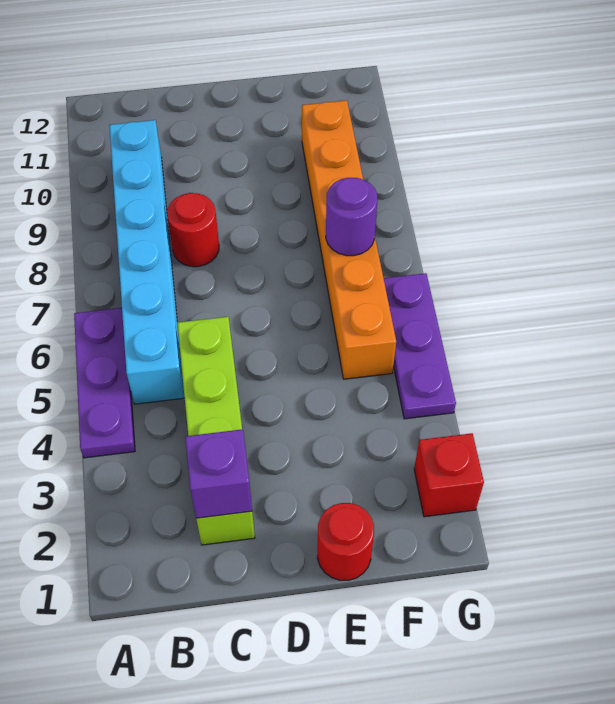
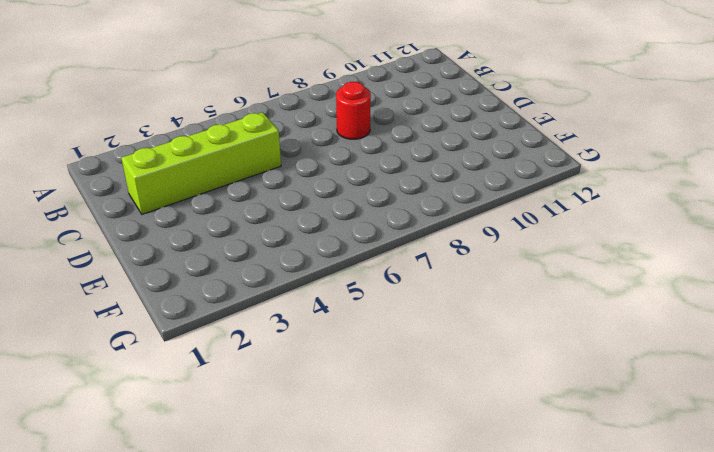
none -> purple plate A4:A6 level 1
none -> cyan brick B5:B10 level 1

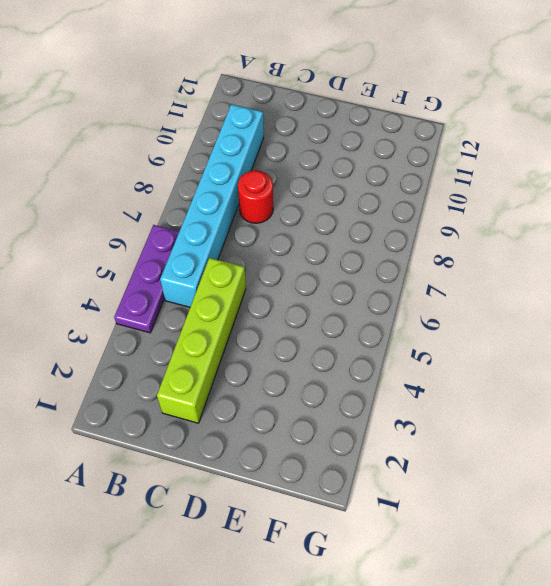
none -> red round brick E1 level 1
none -> orange brick F5:F10 level 1

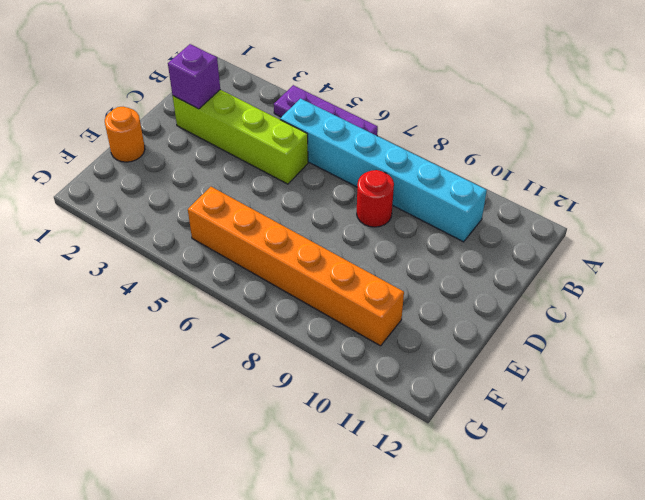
orange round brick E1 level 1 -> red round brick E1 level 1
none -> red brick G2 level 1
none -> purple plate G4:G6 level 1

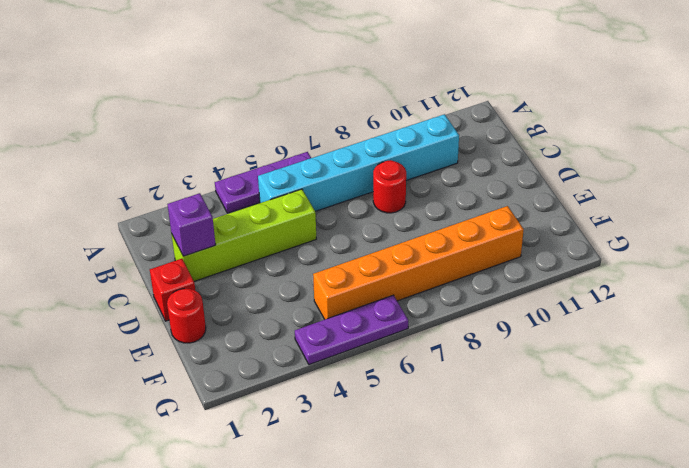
red brick D1 level 1 -> red brick G2 level 1
none -> purple round brick F7 level 2

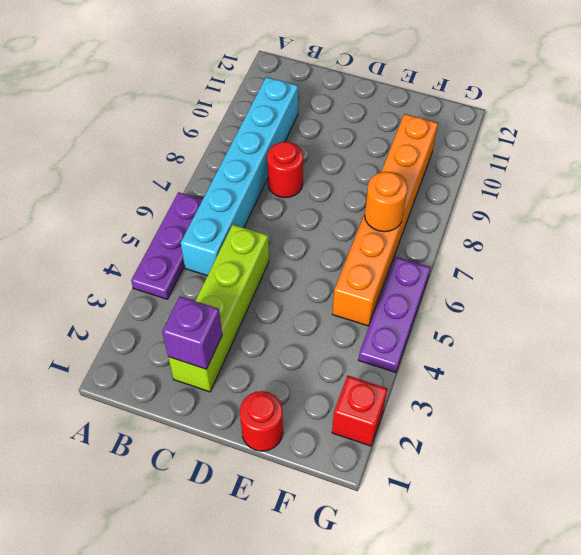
orange round brick F7 level 2 -> purple round brick F7 level 2

